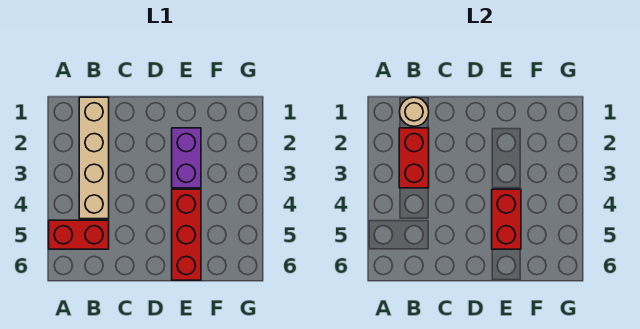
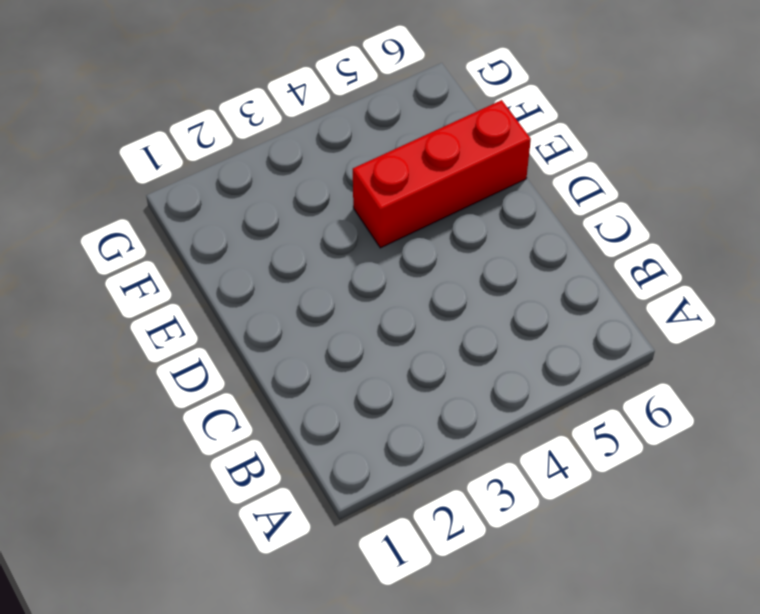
none -> red brick A5:B5 level 1
none -> tan brick B1:B4 level 1

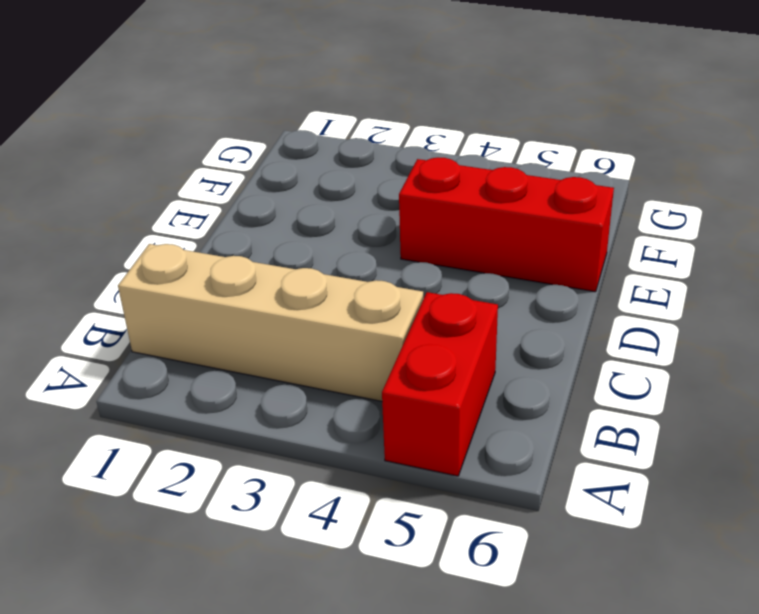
none -> purple brick E2:E3 level 1
none -> tan round brick B1 level 2

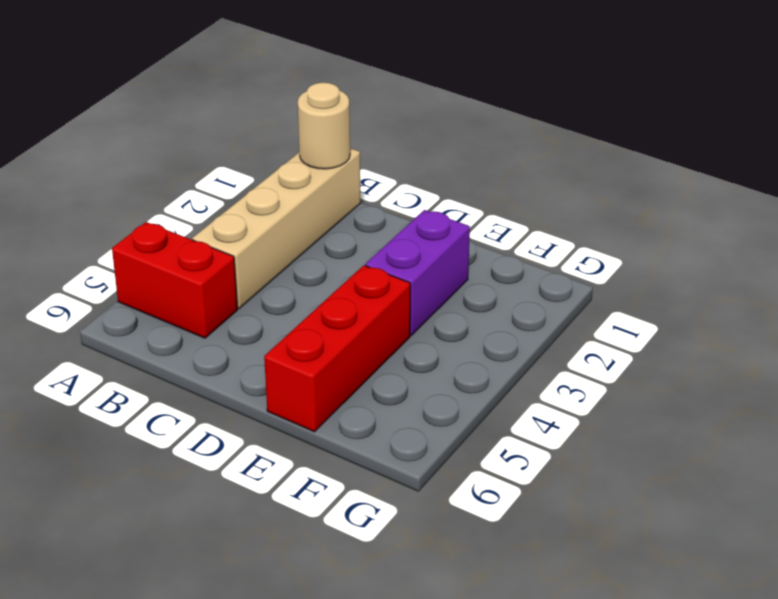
none -> red brick B2:B3 level 2
none -> red brick E4:E5 level 2

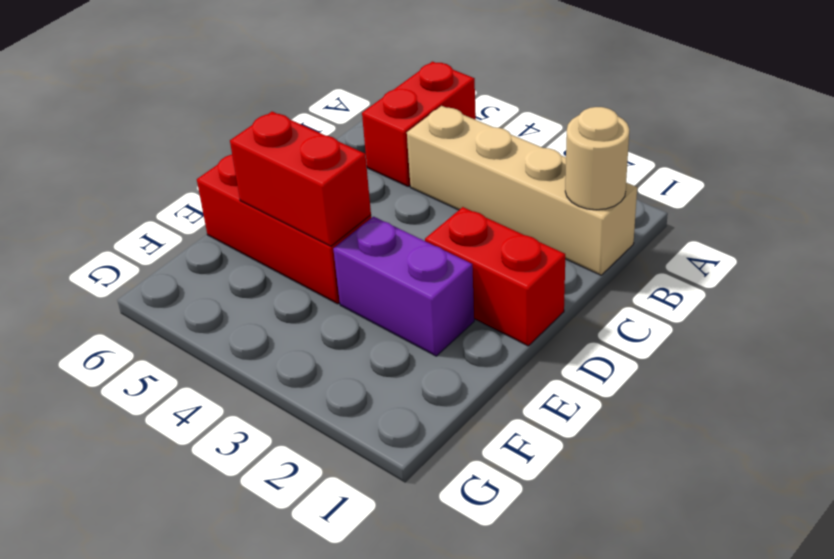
red brick D1:D2 level 1 -> red brick B2:B3 level 2

